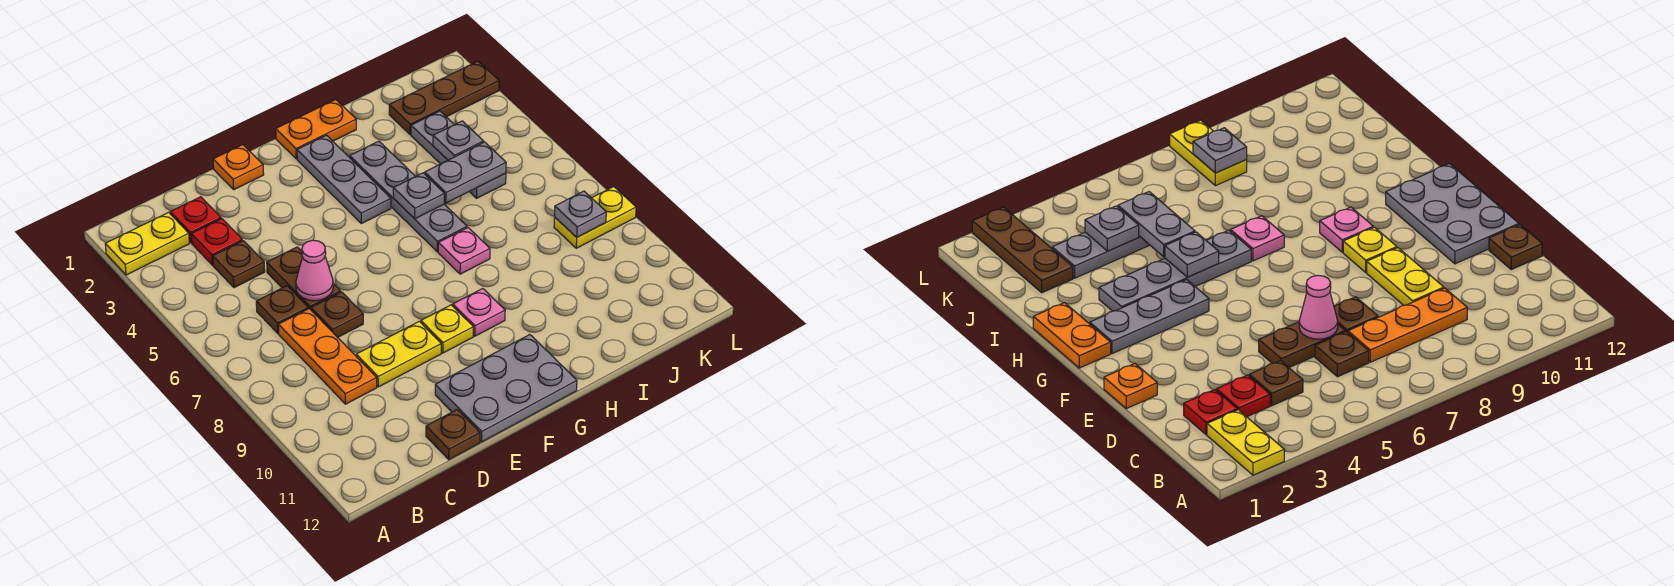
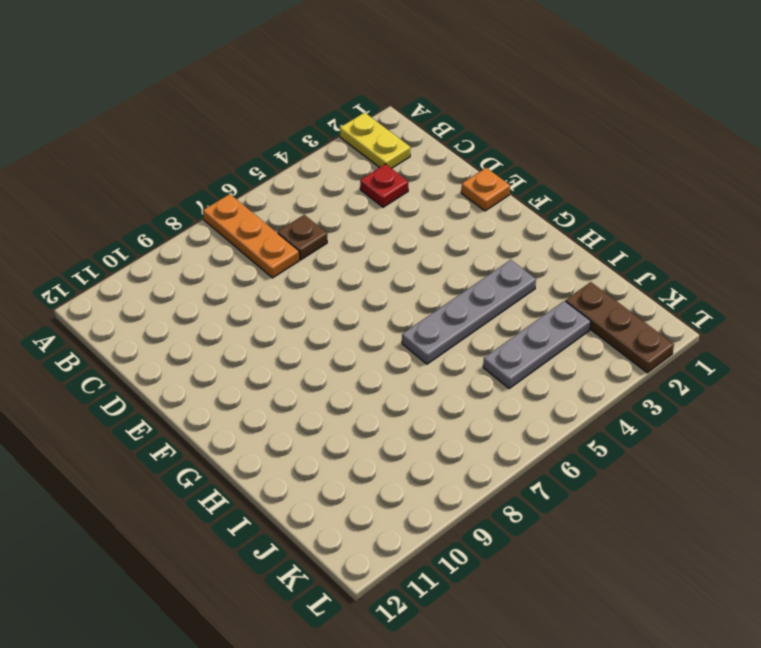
orange plate A7:C7 level 1 -> orange plate C7:C9 level 1
none -> red plate C2 level 1
none -> brown plate C4 level 1
none -> brown plate D5:D6 level 1

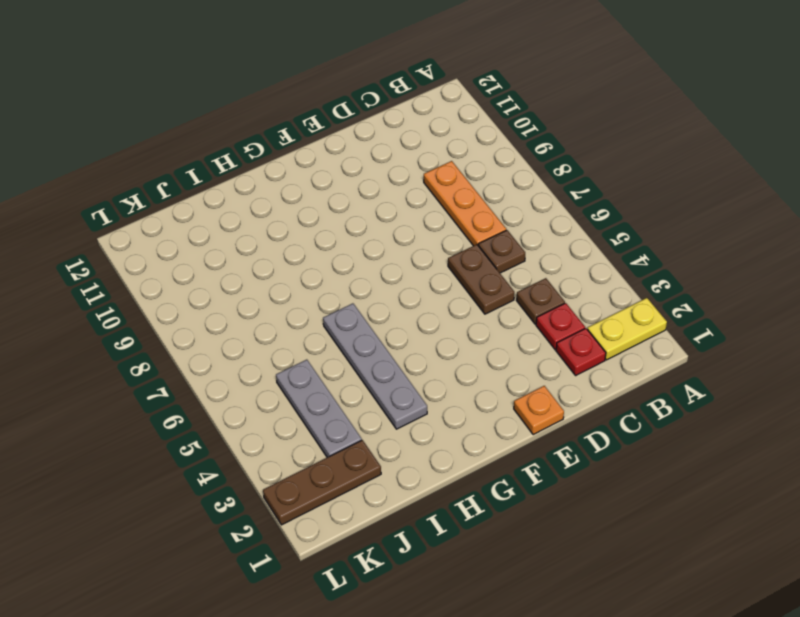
none -> brown plate D7 level 1
none -> yellow plate D9:E9 level 1
none -> brown plate D12 level 1

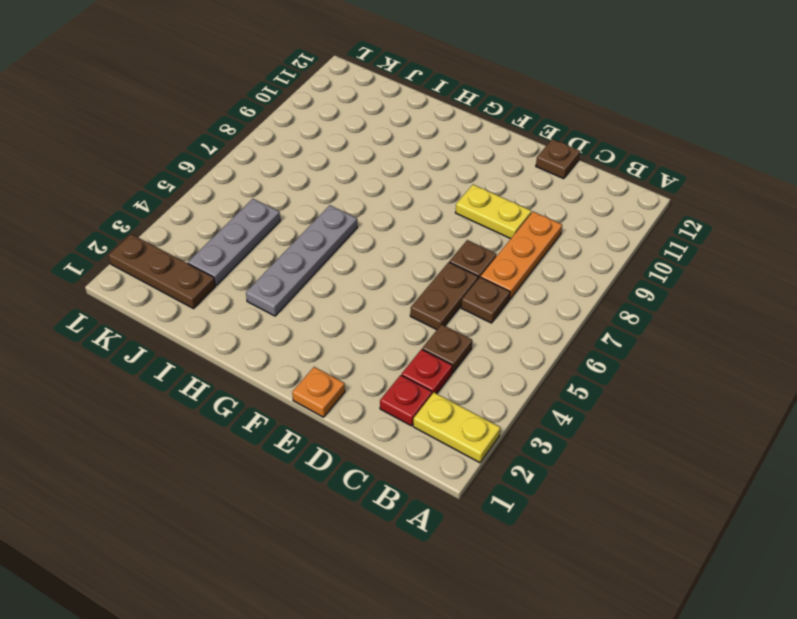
none -> grey plate E11:G12 level 1
none -> yellow plate F9 level 1
none -> orange plate G1:H1 level 1

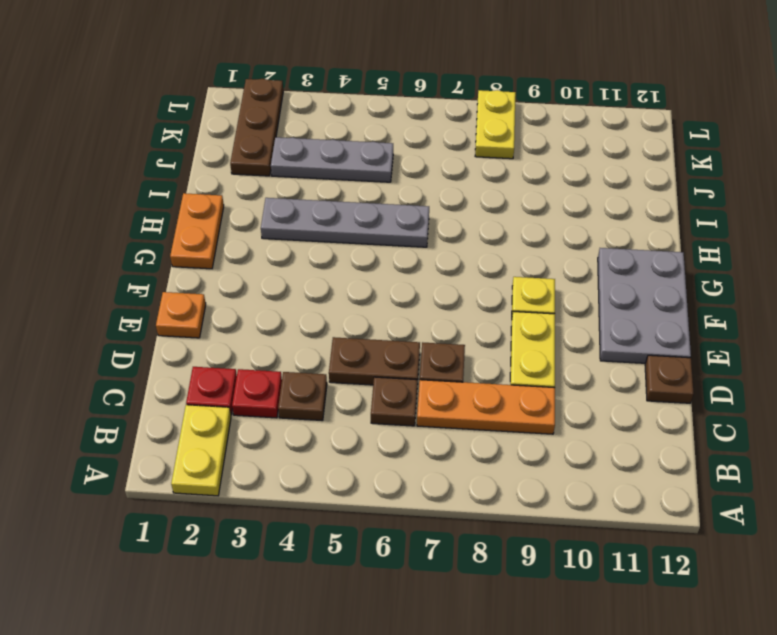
none -> grey plate G2:G4 level 1
none -> pink plate G9 level 1
none -> pink plate H7 level 1

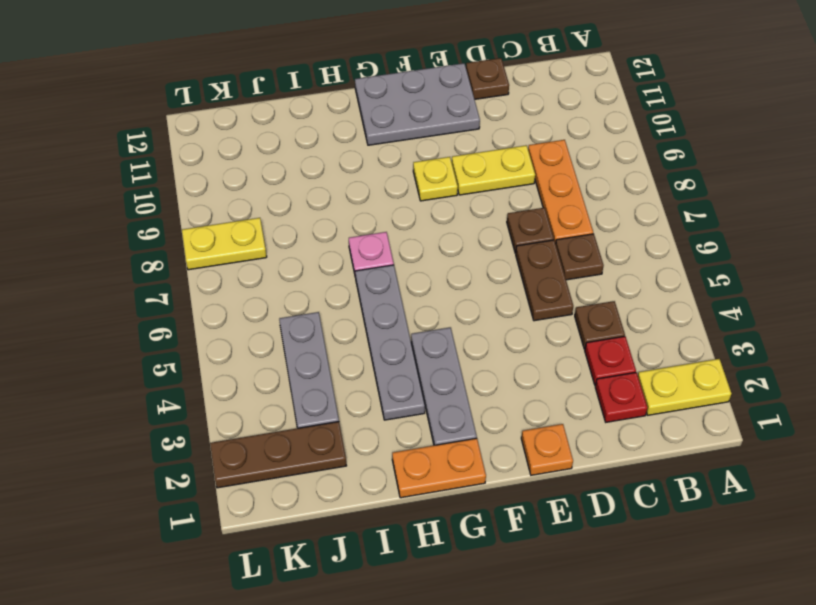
none -> pink plate G9 level 1
none -> pink cone D6 level 2
none -> grey plate H5 level 2

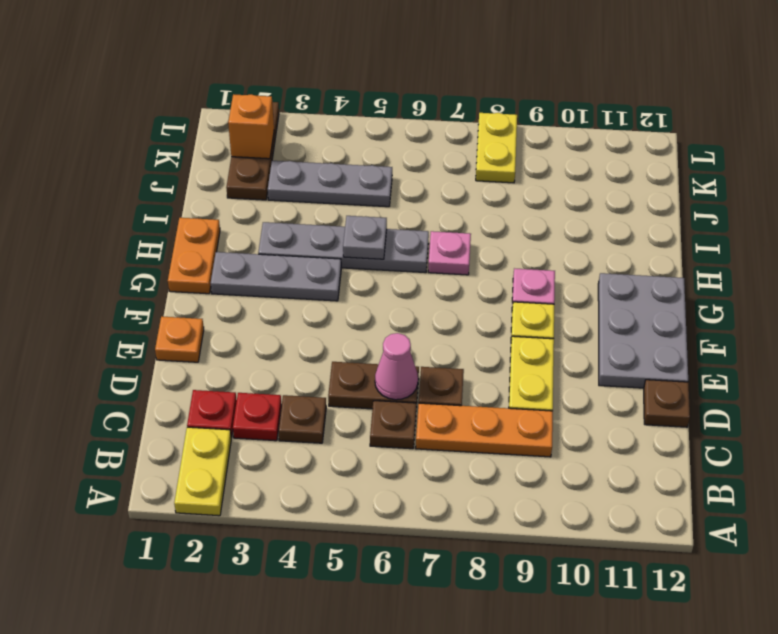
orange brick K2 level 2 -> none
none -> grey plate I5:J5 level 2
none -> grey plate J4 level 2
none -> grey plate K8 level 2

